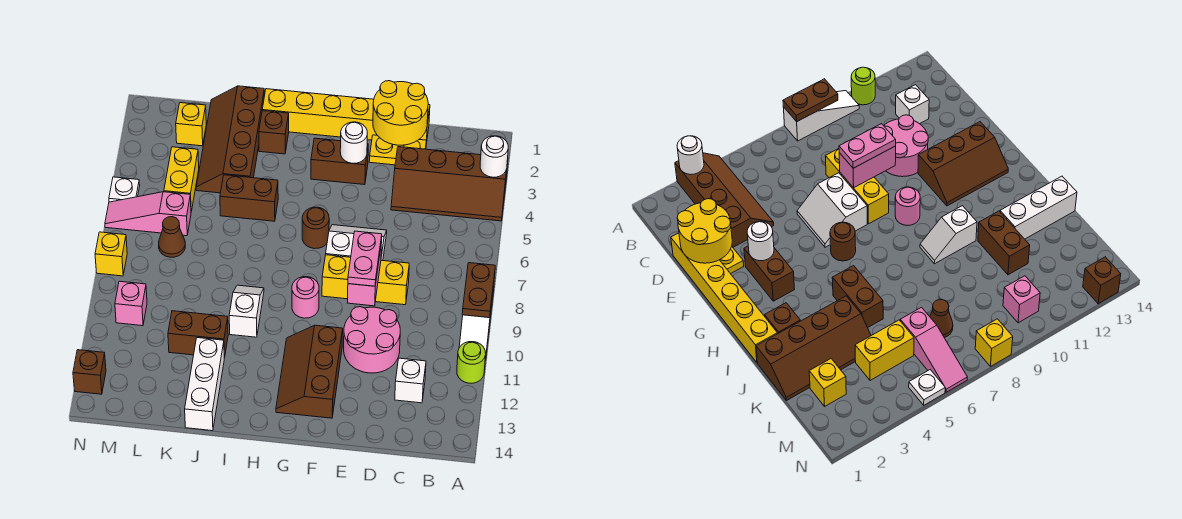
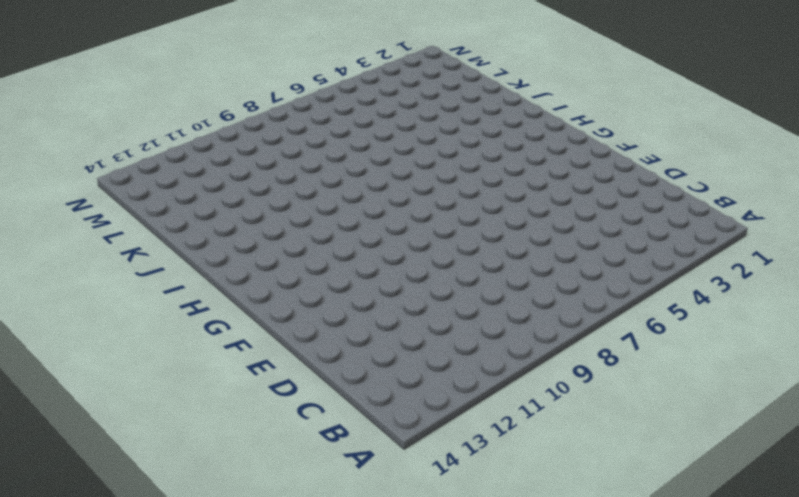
none -> brown slope A3:D4 level 1 top 3
none -> white slope A8:A10 level 1 top 8
none -> lime round brick A11 level 1
none -> white brick C12 level 1

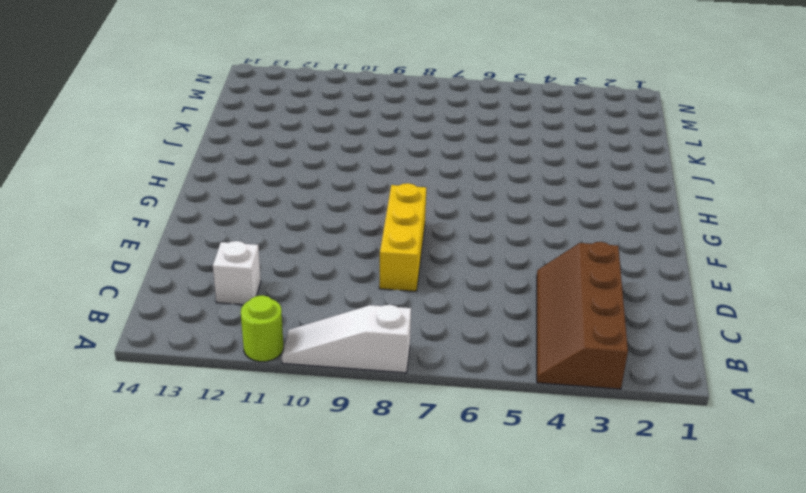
none -> yellow brick D1:I1 level 1
none -> yellow plate D2:E2 level 1
none -> pink round brick D10:E11 level 1
none -> white slope E6:F7 level 1 top 7

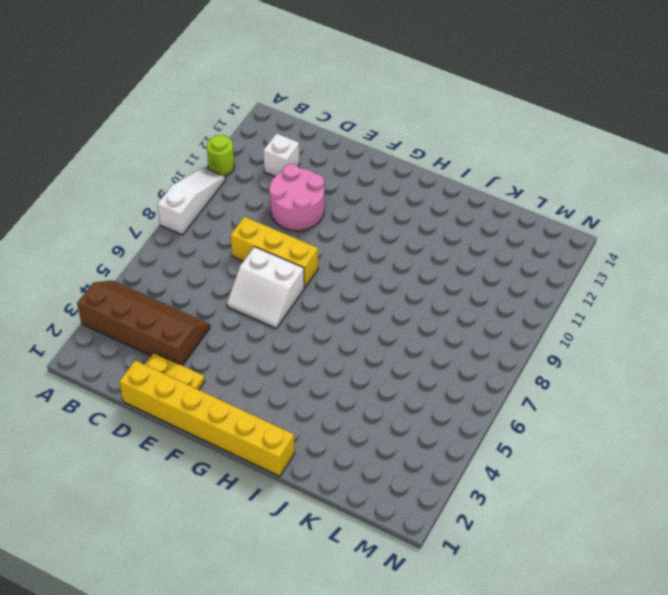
none -> brown brick F3:G3 level 1
none -> brown slope F11:G13 level 1 top F
none -> brown round brick G6 level 1
none -> pink round brick G9 level 1

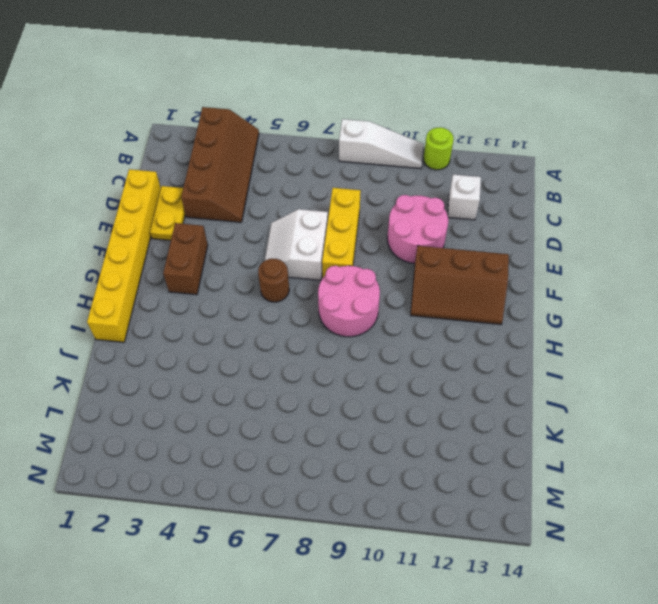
pink round brick G8:H9 level 1 -> pink round brick G9 level 1
none -> brown brick I2 level 1
none -> brown brick I5:J5 level 1
none -> white slope I9:I10 level 1 top 10
none -> brown slope J1:K4 level 1 top J

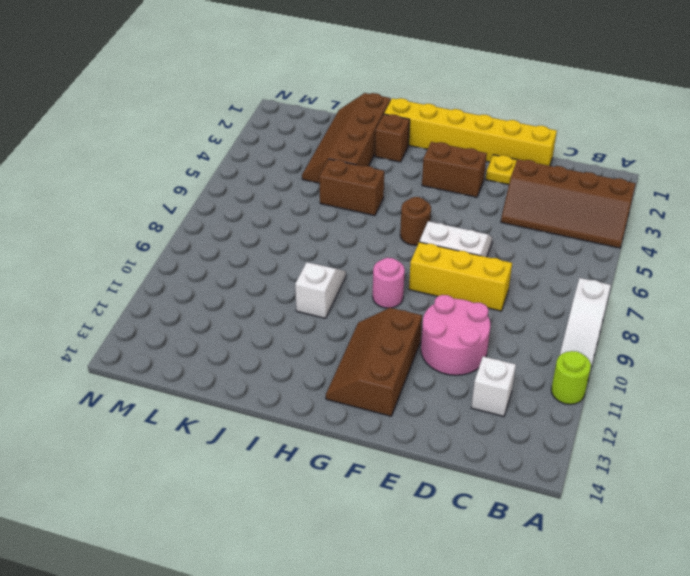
none -> brown brick J11:K11 level 1
none -> white brick J12:J14 level 1
none -> yellow brick L2 level 1
none -> yellow brick L4:L5 level 1

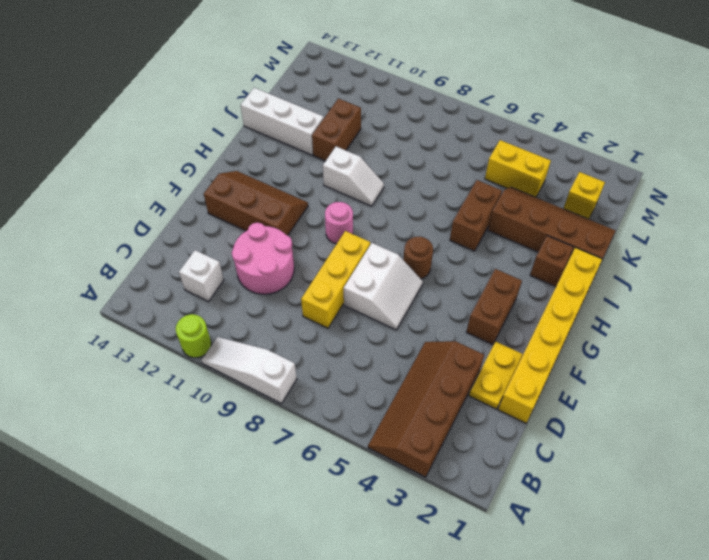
none -> pink slope L6:N6 level 1 top L
none -> brown cone L7 level 1
none -> pink brick M10 level 1
none -> white plate N5 level 1

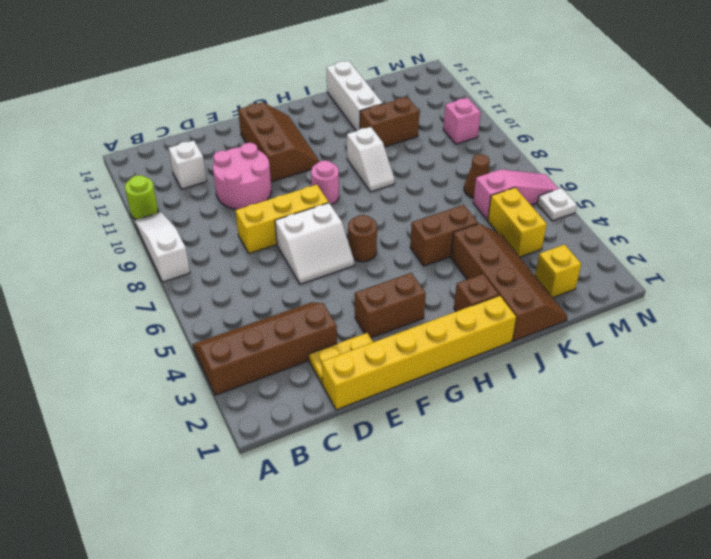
none -> yellow brick N8 level 1
none -> brown brick N13 level 1
none -> white round brick A3 level 2
none -> brown plate A8:A9 level 2

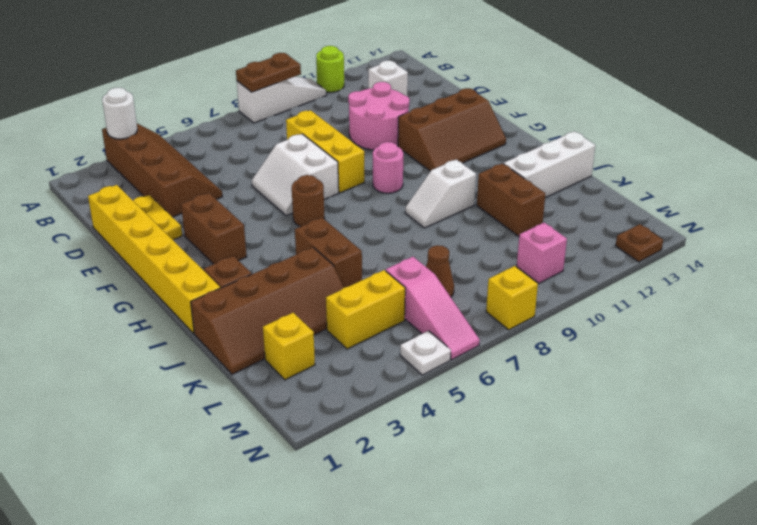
brown plate N13 level 1 -> brown brick N13 level 1
none -> yellow round brick D1:E2 level 2
none -> pink brick E8:E9 level 2
none -> white round brick F3 level 2
none -> pink plate E8:E9 level 3

